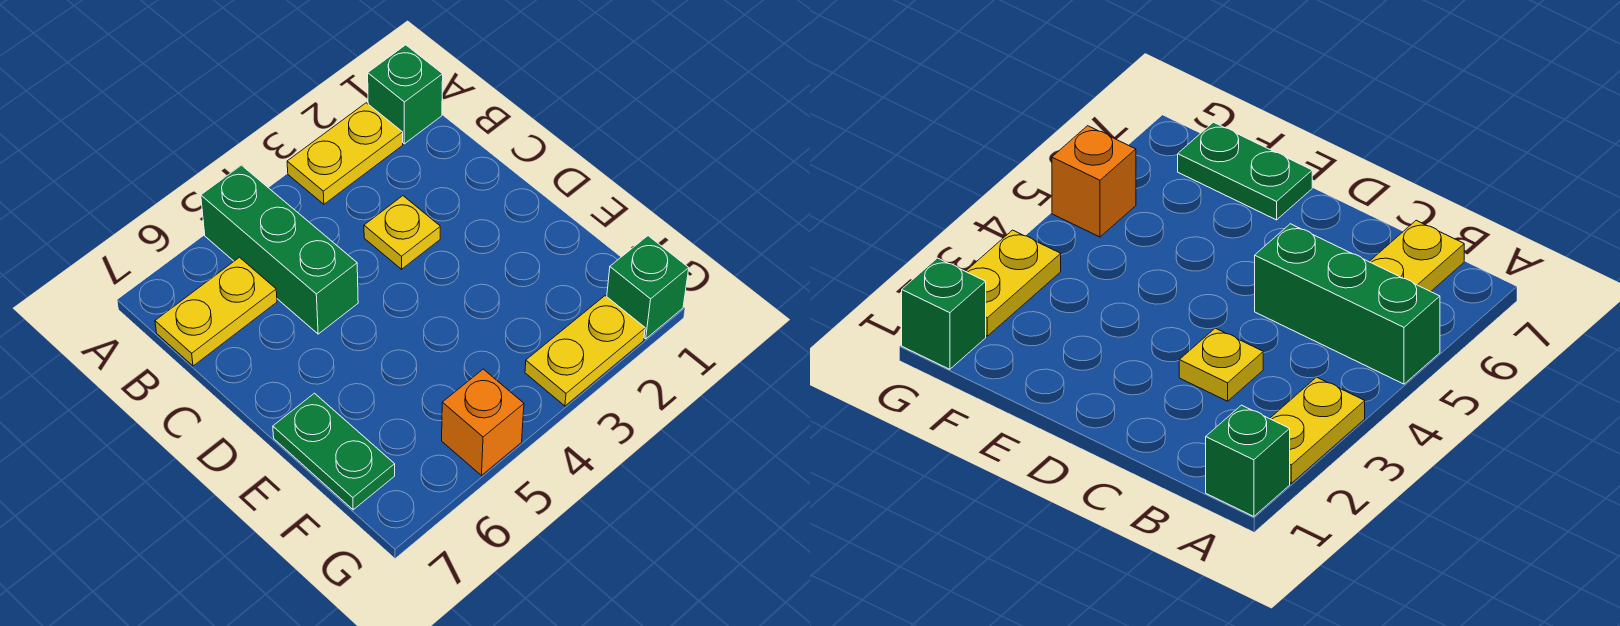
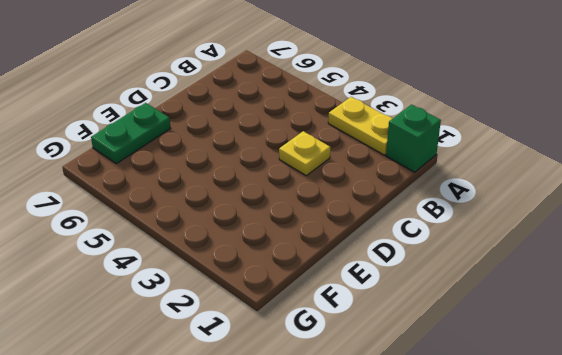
none -> green brick A5:C5 level 1
none -> yellow plate B6:B7 level 1

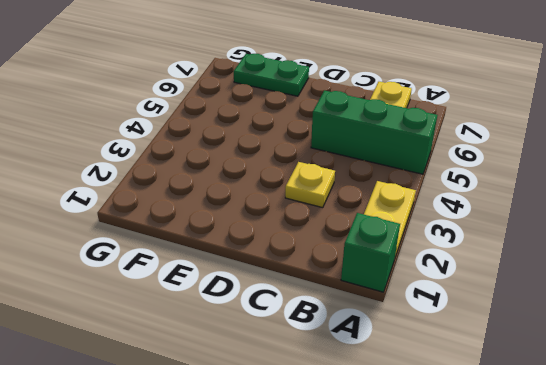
none -> green brick G1 level 1
none -> yellow plate G2:G3 level 1

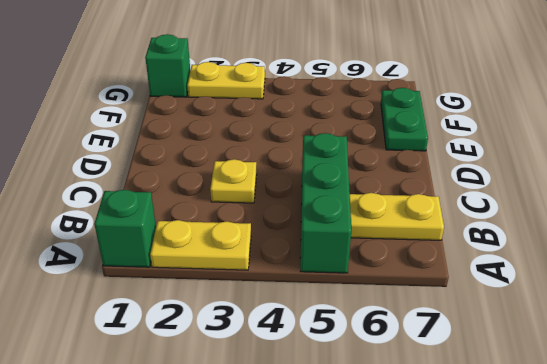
none -> orange brick G5 level 1

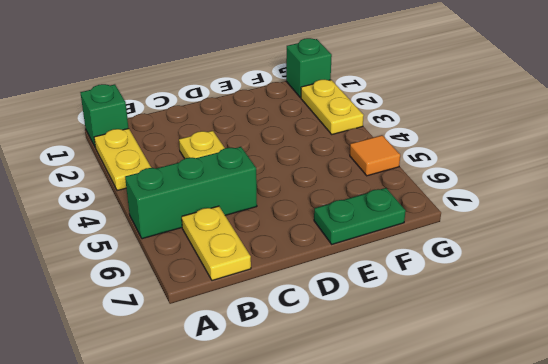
orange tile G5 level 1 -> orange brick G5 level 1

